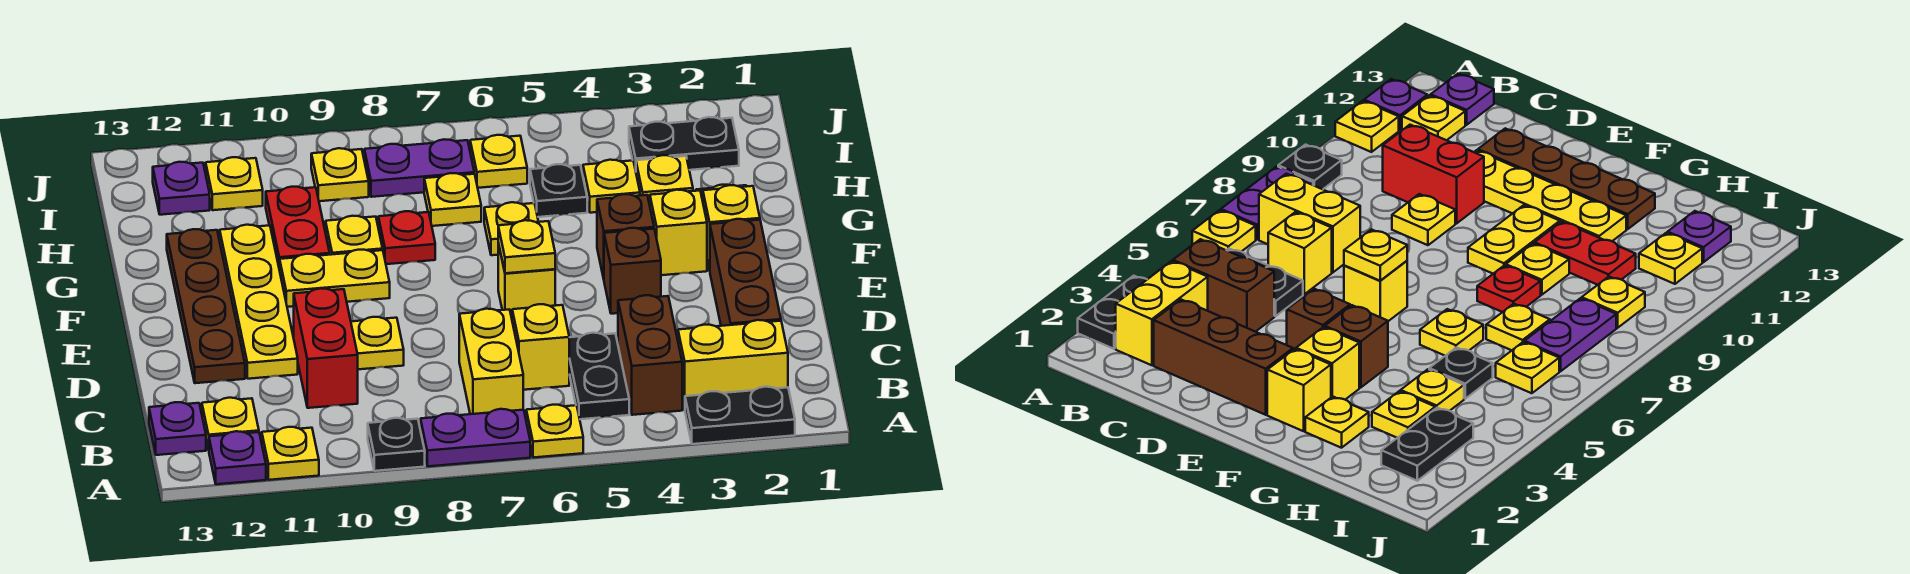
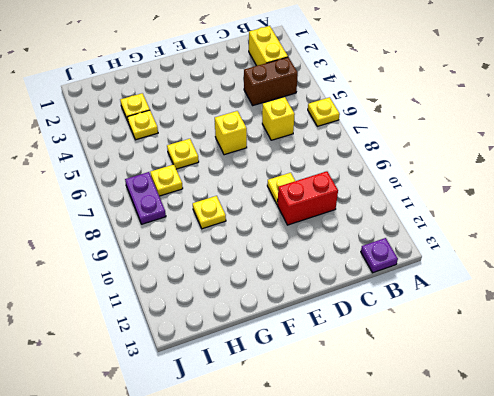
none -> black plate A2:A3 level 1
none -> purple plate A7:A8 level 1
none -> black plate A9 level 1
none -> yellow plate A11 level 1

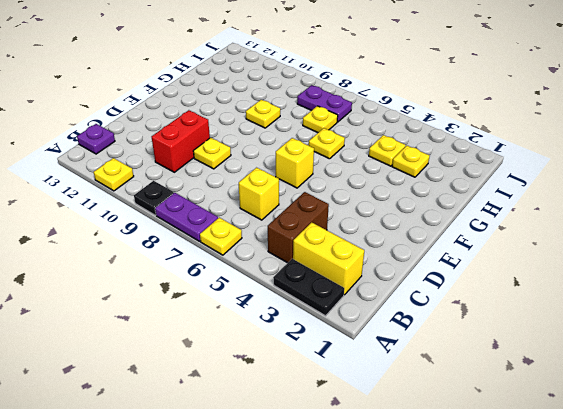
none -> purple plate A12 level 1
none -> black plate B5:C5 level 1
none -> yellow brick B7:C7 level 1
none -> yellow plate B12 level 1

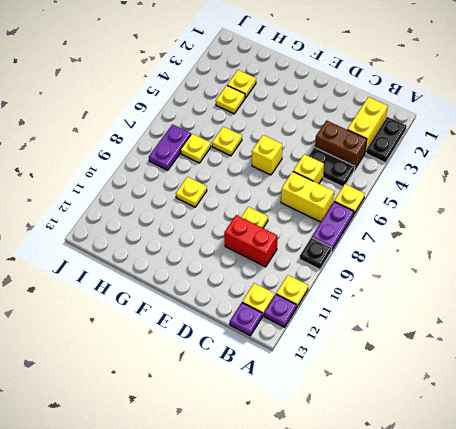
none -> brown brick C2:E2 level 1
none -> yellow plate D11:G11 level 1
none -> brown plate D12:G12 level 1
none -> brown brick E4 level 1

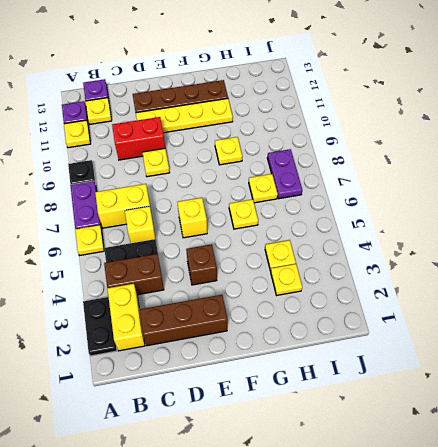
none -> yellow brick F2 level 1
none -> yellow brick F3 level 1
none -> brown brick F4 level 1
none -> yellow plate F9:F10 level 1

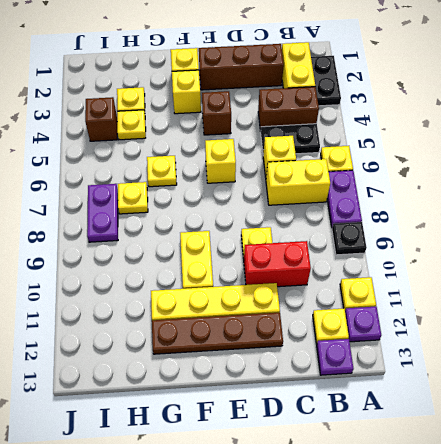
brown brick I4 level 1 -> brown brick F4 level 1
none -> yellow plate G2 level 1
none -> red plate G8 level 1
none -> yellow plate G9 level 1
none -> red plate G10:H10 level 1

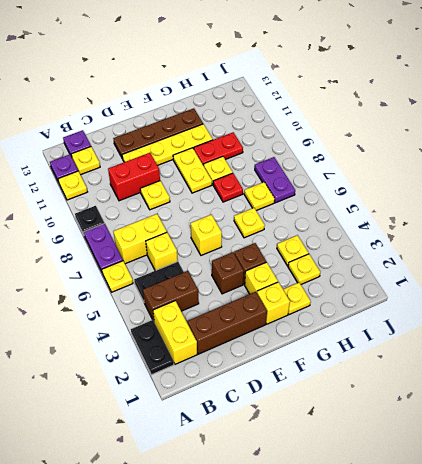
none -> black plate H5 level 1
none -> black plate I2:I3 level 1
none -> yellow plate I6 level 1
none -> yellow plate I9 level 1

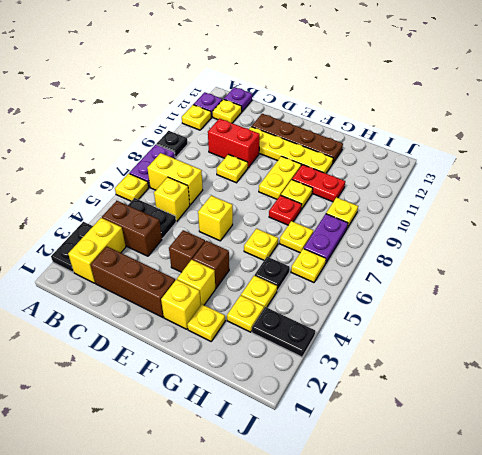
black plate I3:J3 level 1 -> black plate I2:I3 level 1
none -> yellow plate I11 level 1
none -> purple plate I12 level 1
none -> yellow plate E6 level 2

